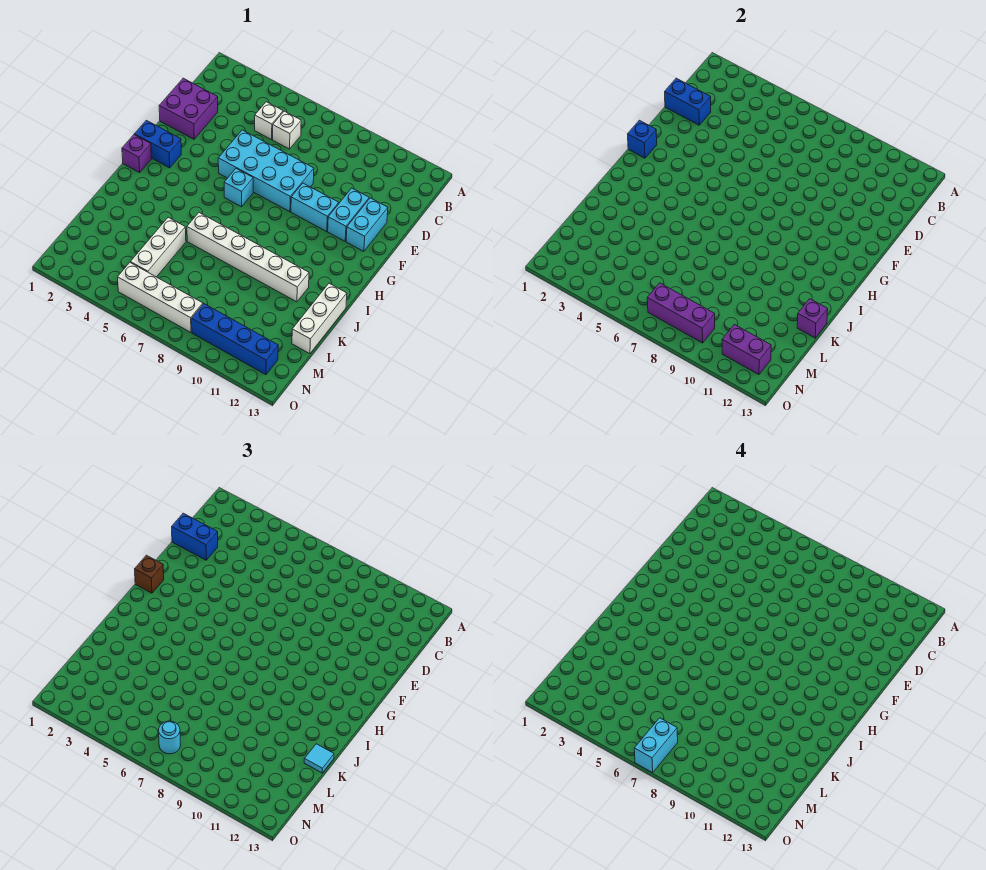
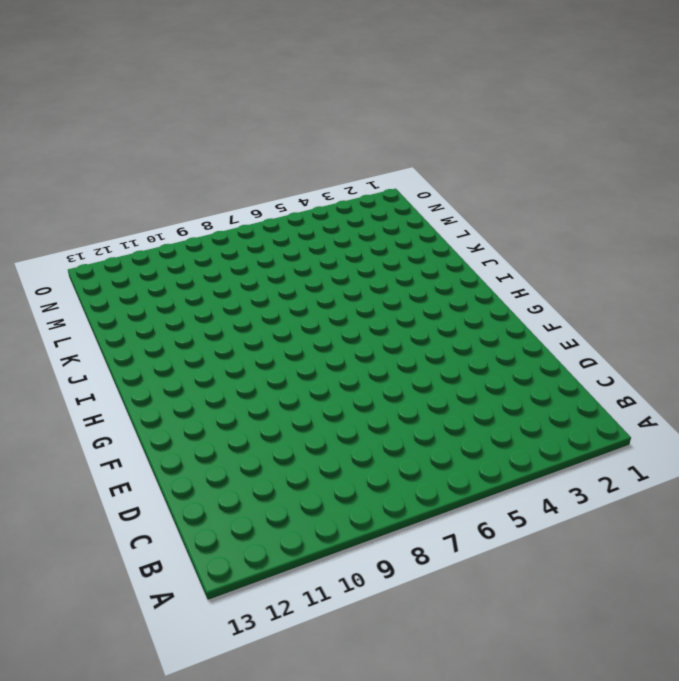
none -> white brick C5 level 1
none -> white brick C6 level 1
none -> purple brick D1:E2 level 1

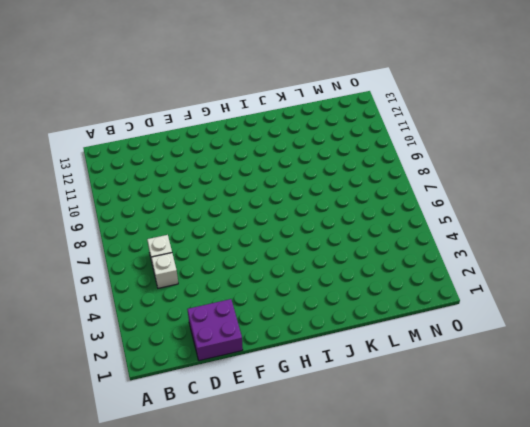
none -> cyan brick E5:F8 level 1
none -> cyan brick E11:F11 level 1
none -> cyan brick E12:F12 level 1

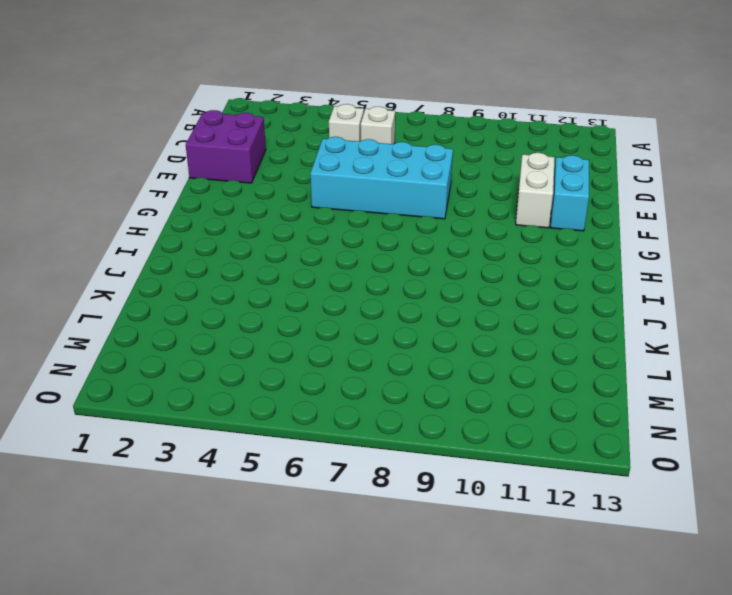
white brick E11:F11 level 1 -> cyan brick E11:F11 level 1
none -> cyan brick F9:F10 level 1
none -> blue brick G1:G2 level 1
none -> cyan brick G6 level 1

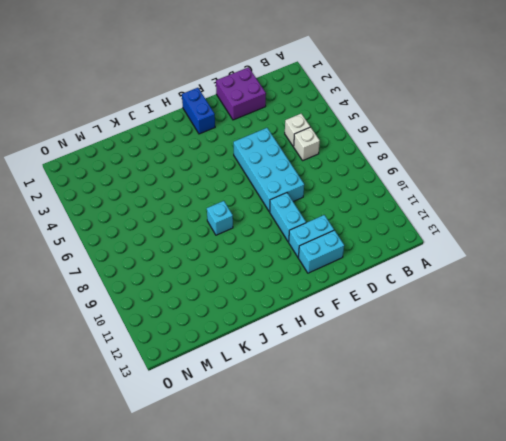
cyan brick I8 level 1 -> cyan brick G6 level 1
none -> purple brick H1 level 1
none -> white brick J6:J11 level 1
none -> white brick J13:L13 level 1

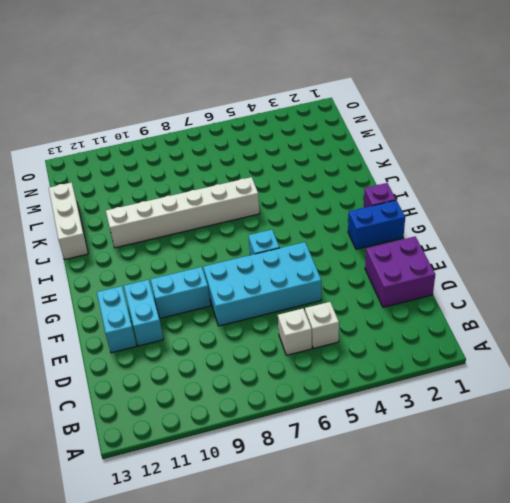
none -> white brick K5:M5 level 1
none -> white brick N5:N8 level 1
none -> blue brick N9:N12 level 1

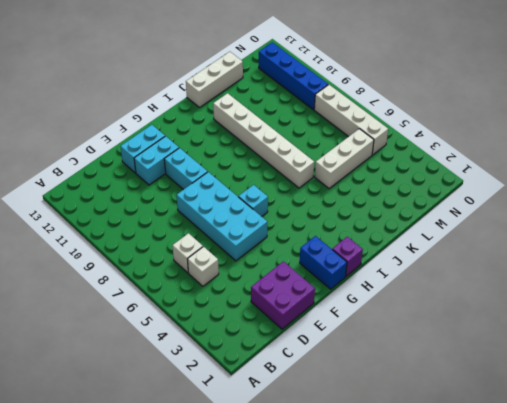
none -> blue brick D1:D2 level 2
none -> blue brick G1 level 2
none -> purple brick K13 level 2

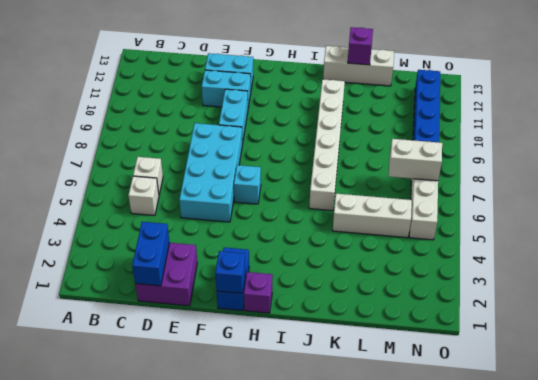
white brick M7:N7 level 2 -> purple brick N7:N9 level 2
none -> purple brick N11:N12 level 2
none -> blue brick D1:D2 level 3
none -> brown brick G1 level 3

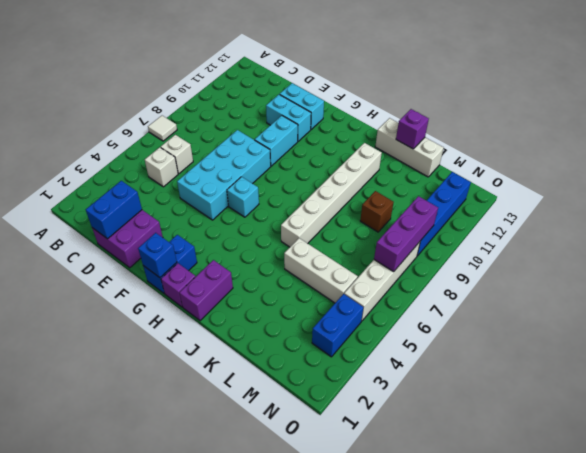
white tile A7 level 1 -> none
purple brick I1:I2 level 1 -> purple brick N11:N12 level 2
brown brick L9 level 1 -> brown brick G1 level 3
blue brick N3:N4 level 1 -> blue brick D1:D2 level 3
none -> cyan tile K13 level 3
none -> cyan round brick N7 level 3
none -> cyan brick N7:O7 level 4

